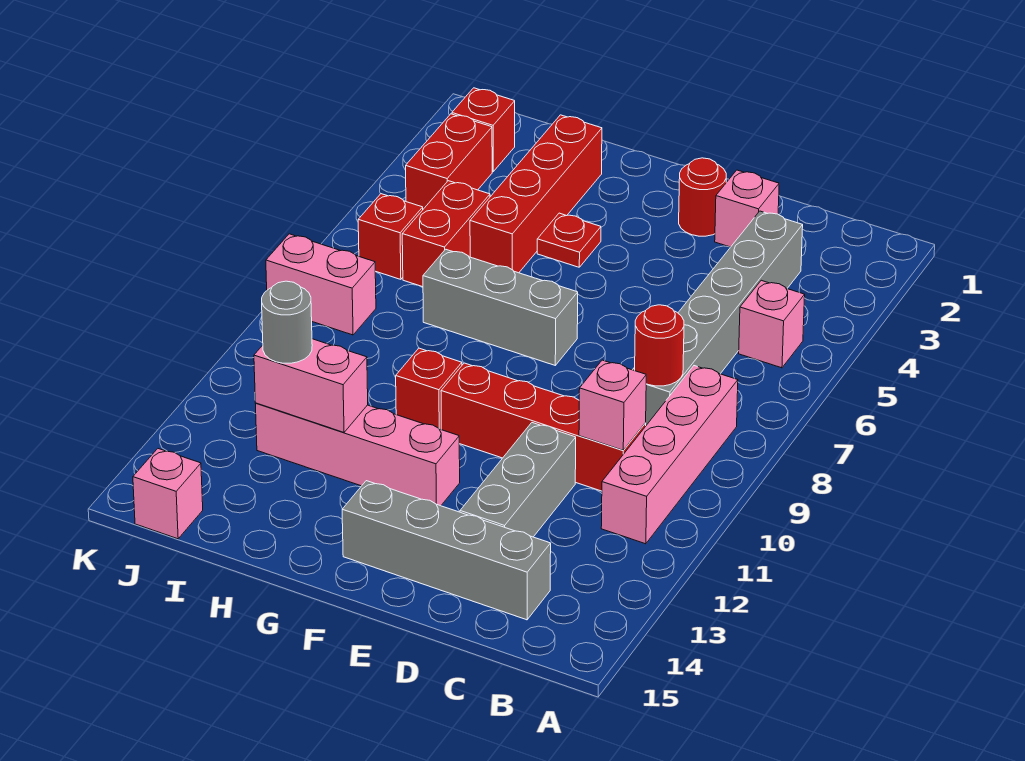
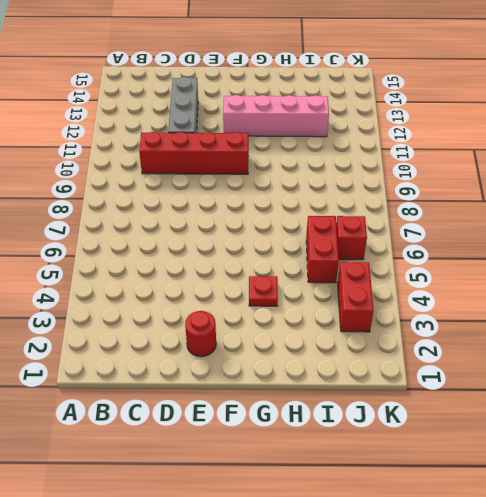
none -> pink brick B5 level 1
none -> pink brick B8:B11 level 1
none -> grey brick C3:C8 level 1

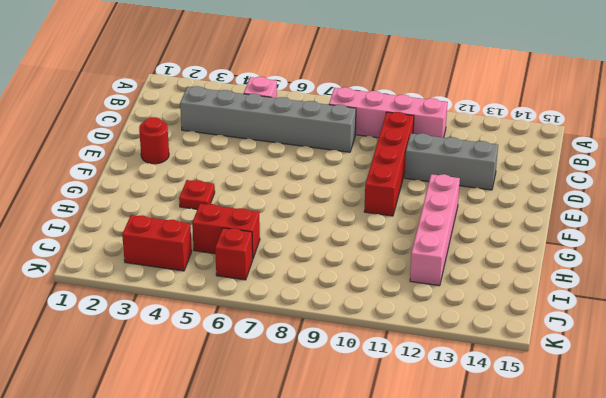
none -> grey brick C14:F14 level 1
none -> pink brick D2 level 1
none -> grey brick F7:H7 level 1

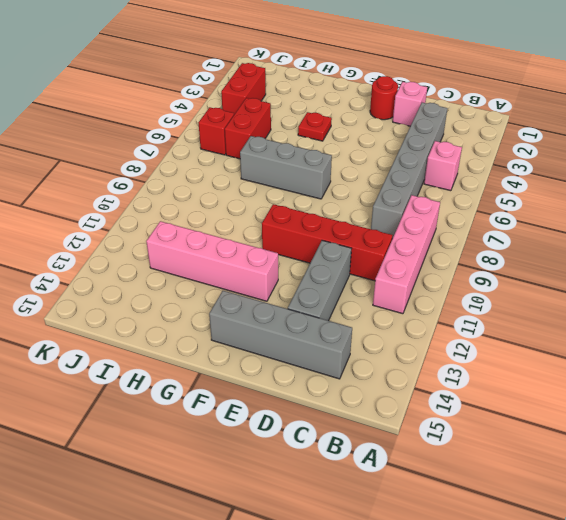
none -> red brick G10 level 1
none -> red brick H2:H5 level 1
none -> red brick J2 level 1

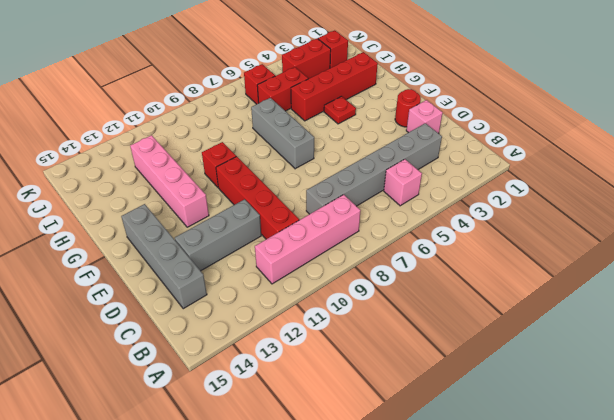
none -> pink brick J8:K8 level 1
none -> pink brick J15 level 1
none -> red round brick C8 level 2

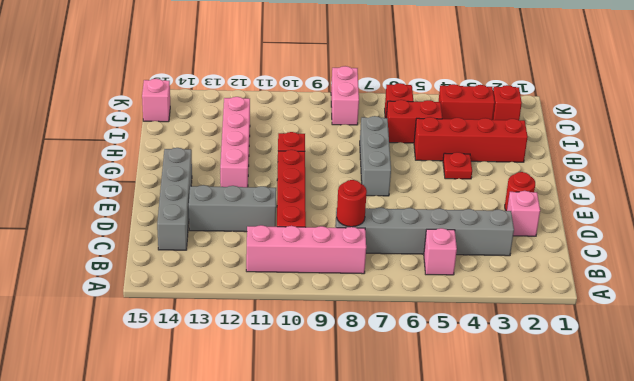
none -> pink brick C10 level 2
none -> pink brick H12:I12 level 2
none -> grey round brick I12 level 3

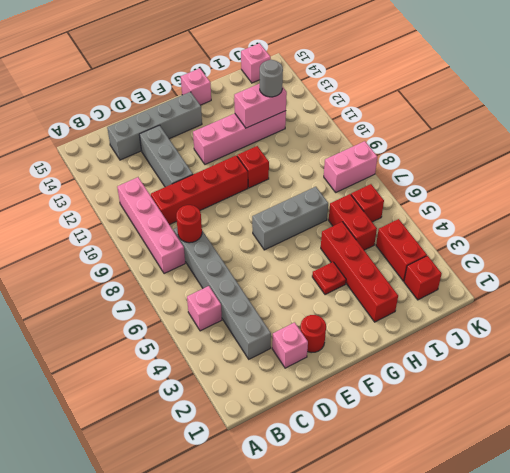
pink brick G15 level 1 -> pink brick C10 level 2

